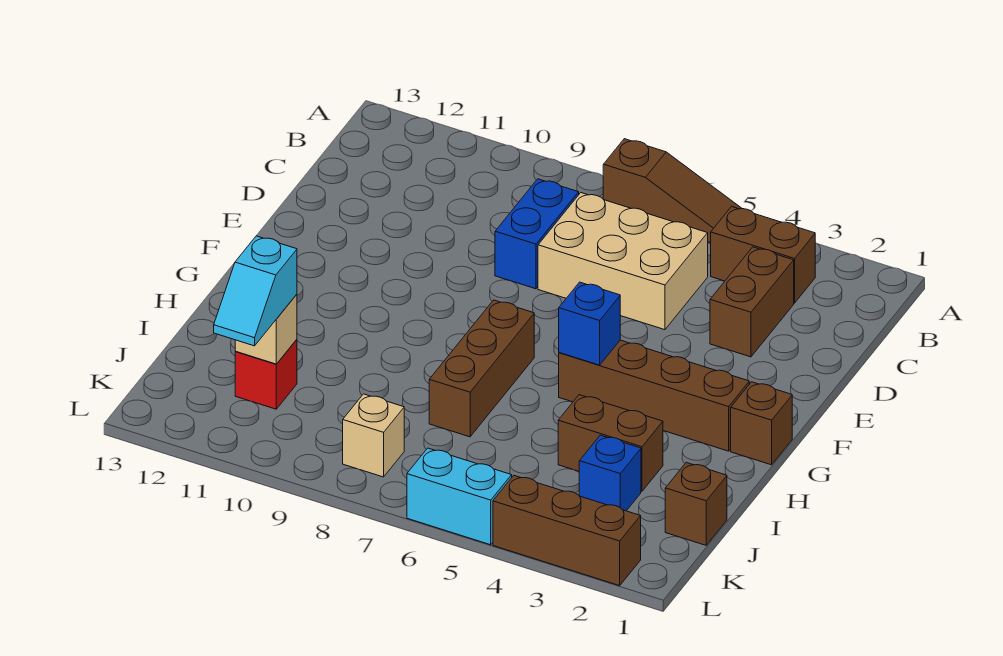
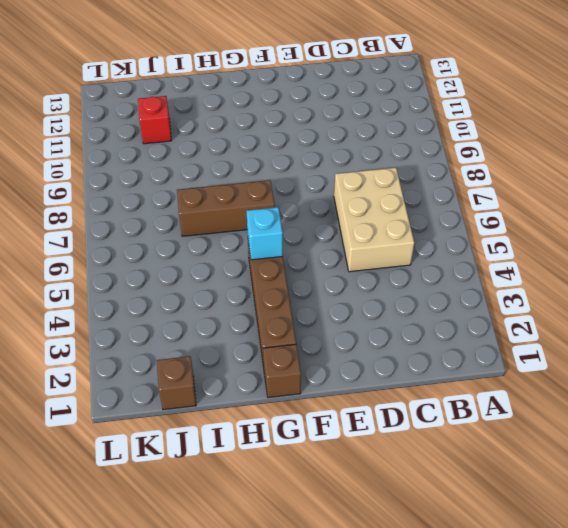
cyan brick G5 level 2 -> blue brick G5 level 2
none -> brown slope A5:A7 level 1 top 7
none -> brown brick B3:B4 level 1
none -> brown brick C3:D3 level 1

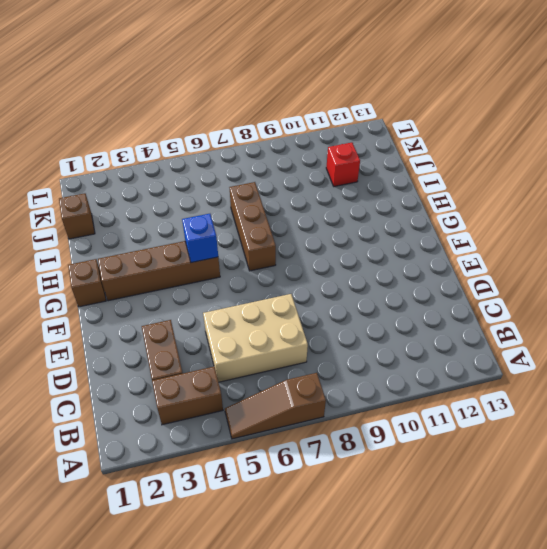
none -> blue brick C8:D8 level 1
none -> brown brick I3:I4 level 1
none -> blue brick J3 level 1

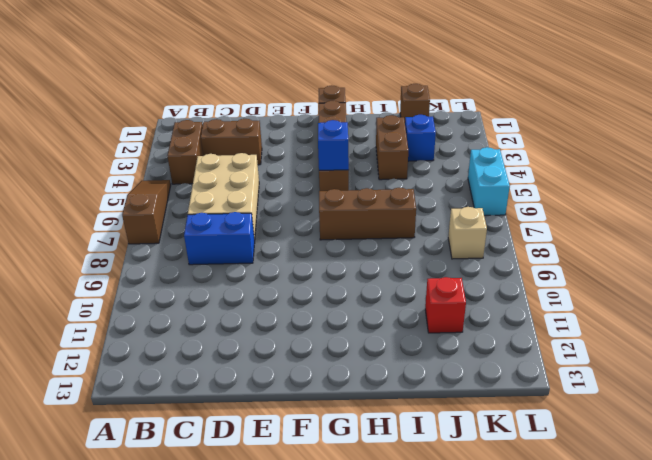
none -> brown brick L2:L4 level 1
none -> tan brick J11 level 2
none -> cyan slope J11:K11 level 3 top J

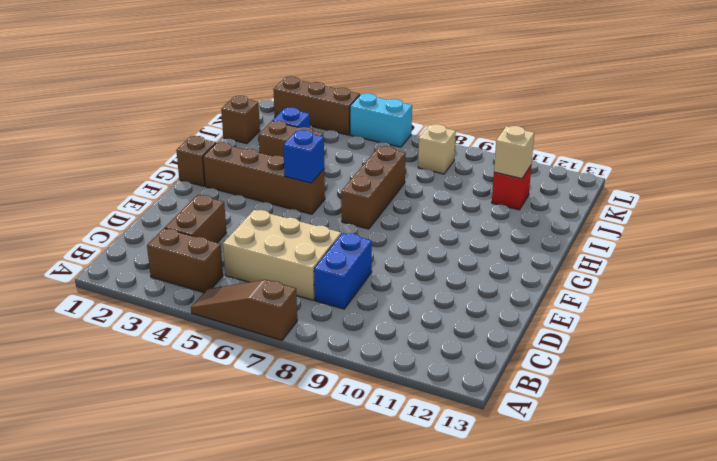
none -> cyan slope J11:K11 level 3 top J

